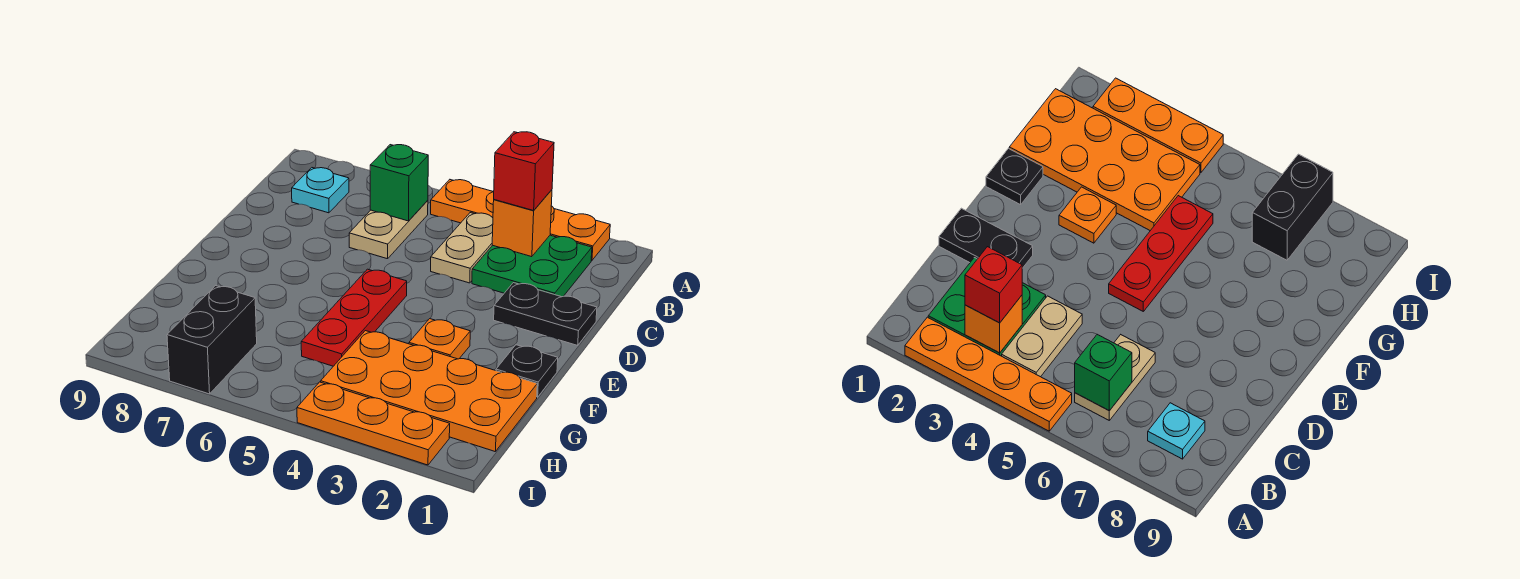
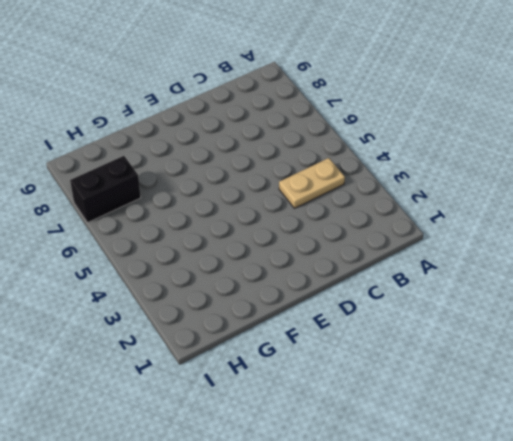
none -> orange plate A2:A5 level 1
none -> green plate B2:C3 level 1
none -> tan plate B6:C6 level 1

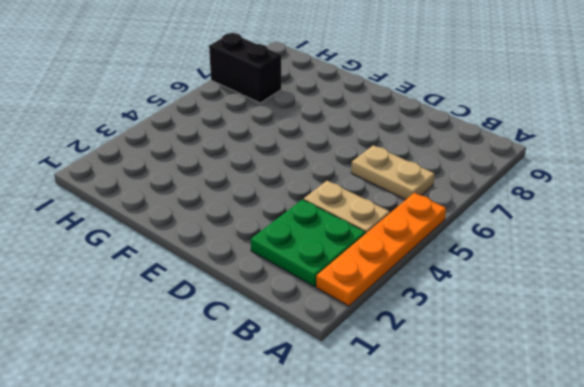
none -> cyan plate B8 level 1
none -> black plate D1:D2 level 1
none -> red plate E5:G5 level 1

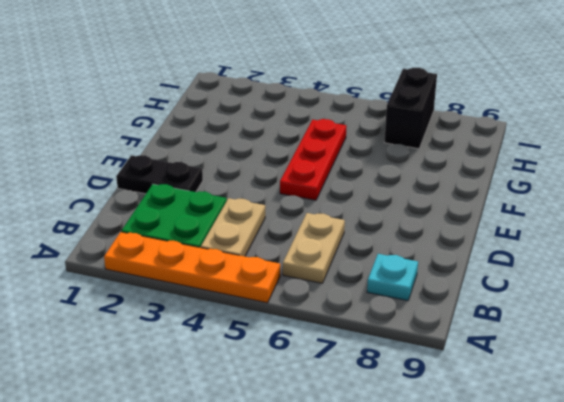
none -> black plate F1 level 1
none -> orange plate F3 level 1
none -> orange plate G1:H4 level 1

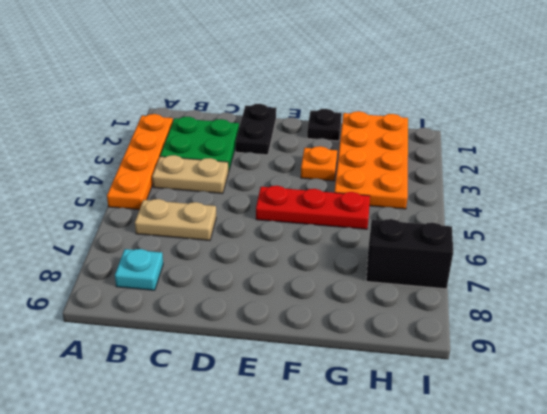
none -> orange plate I2:I4 level 1
none -> orange brick B3 level 2
none -> green brick B6 level 2

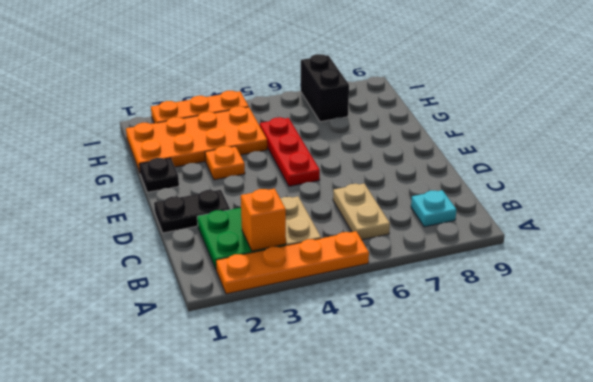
none -> green brick B6 level 2
none -> red brick B3 level 3

